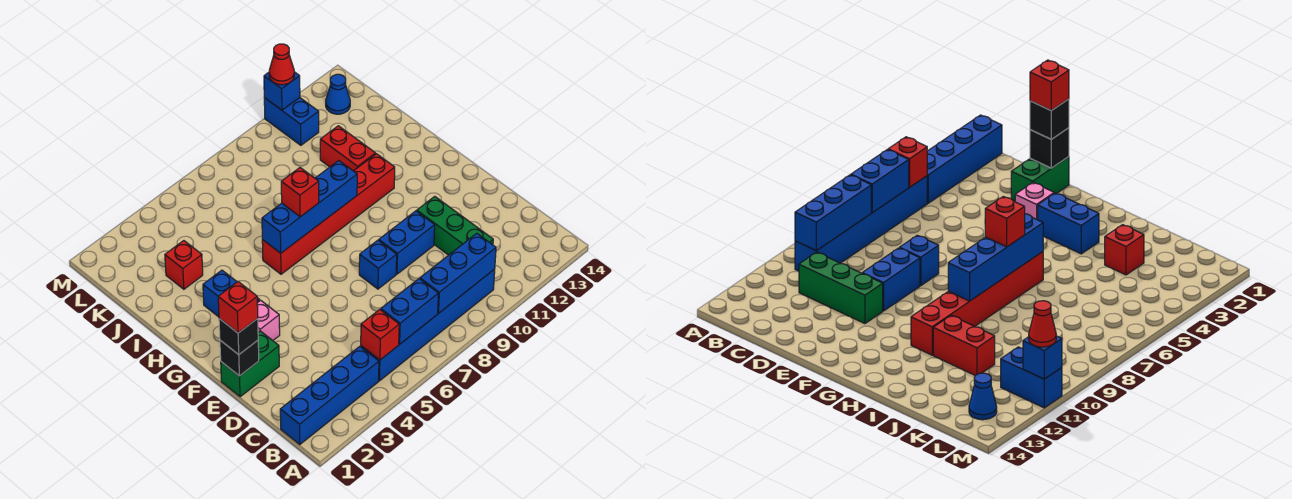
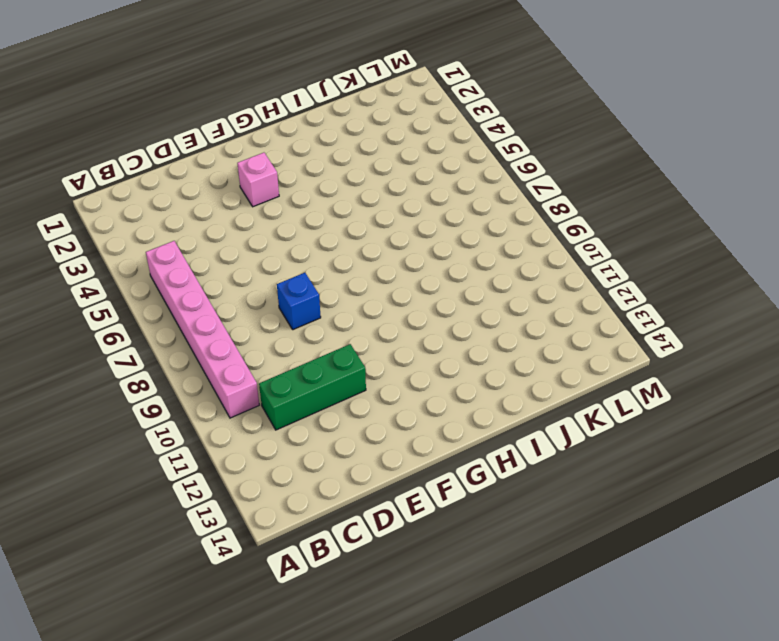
pink brick B5:B10 level 1 -> blue brick B5:B10 level 1
none -> blue brick B1:B4 level 1
none -> green brick E1:E2 level 1
none -> blue brick E9:E10 level 1

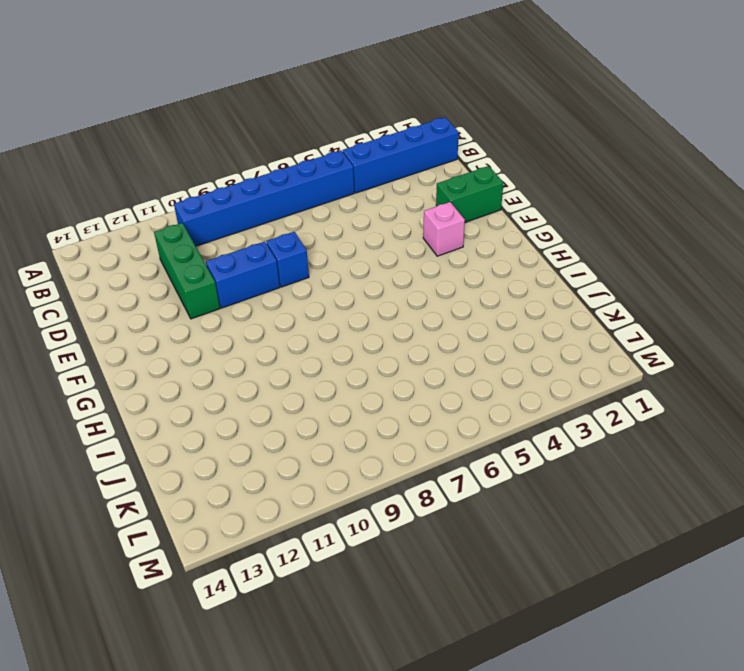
none -> blue brick G3:H3 level 1
none -> red brick H6:H11 level 1
none -> red brick I11:J11 level 1

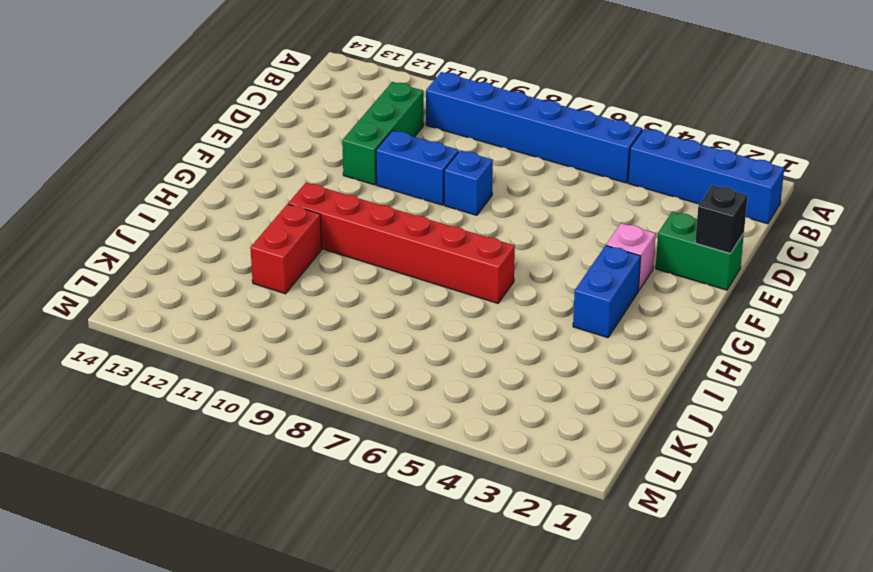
none -> red brick J3 level 1
none -> blue brick L11:M11 level 1
none -> blue cone L13 level 1

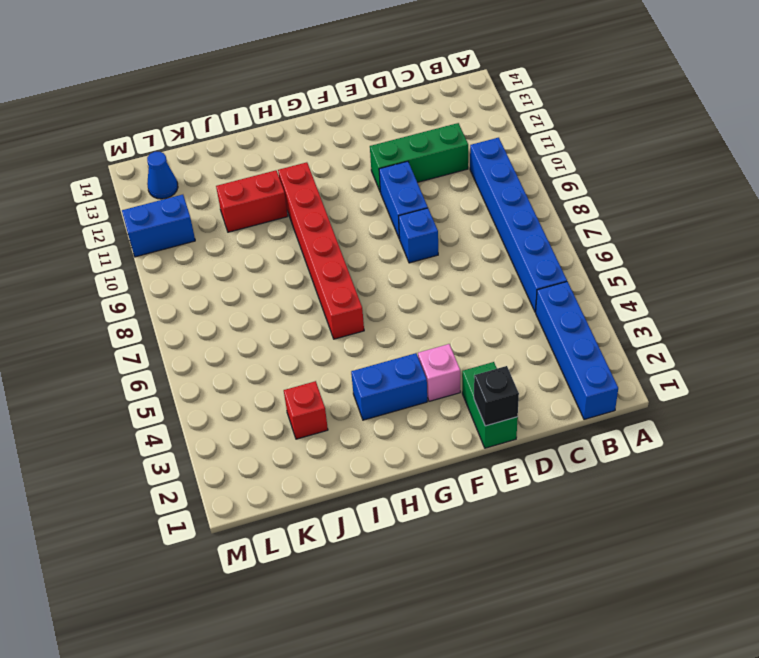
none -> red brick B5 level 2
none -> blue brick B6:B7 level 2
none -> blue brick B8:B10 level 2

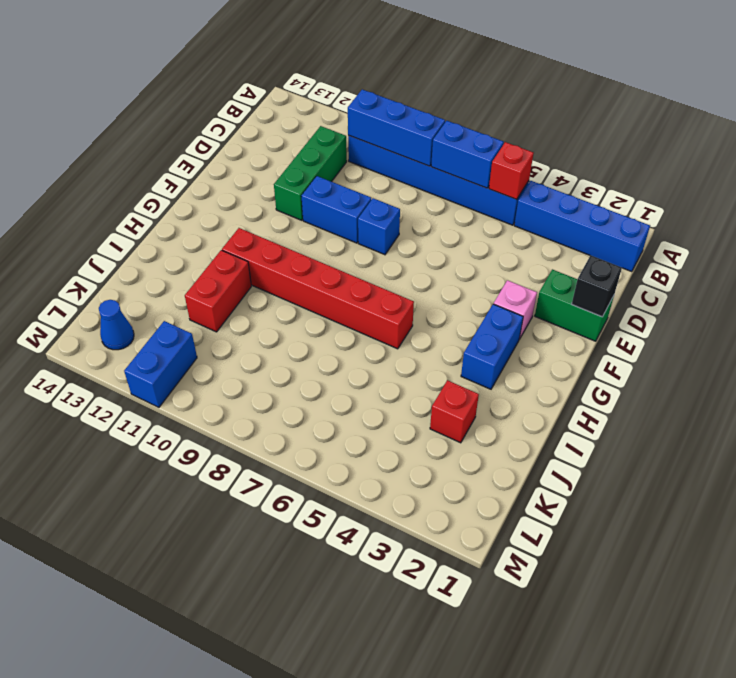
none -> blue brick H6:H9 level 2
none -> blue brick M11 level 2
none -> black brick E1 level 3

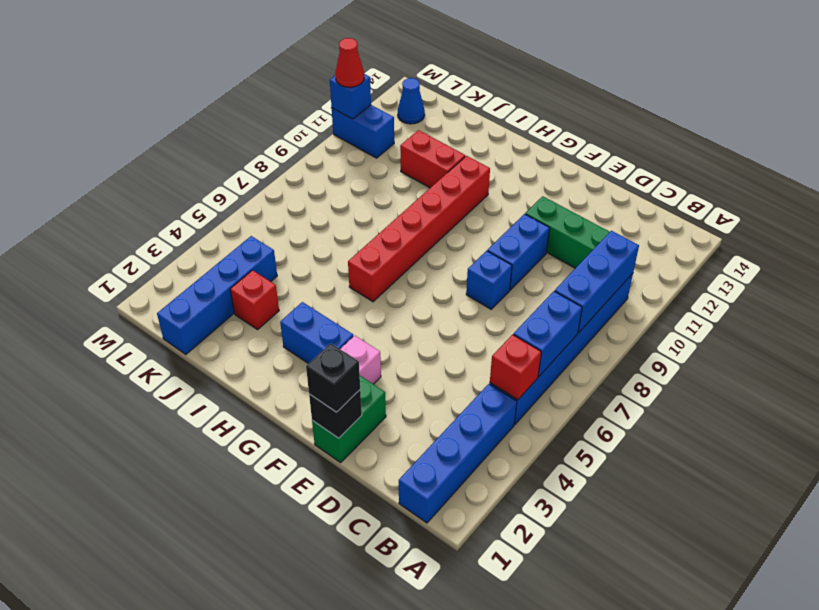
blue brick K1:K4 level 1 -> blue brick H6:H9 level 2
none -> red brick H7 level 3
none -> red brick E1 level 4

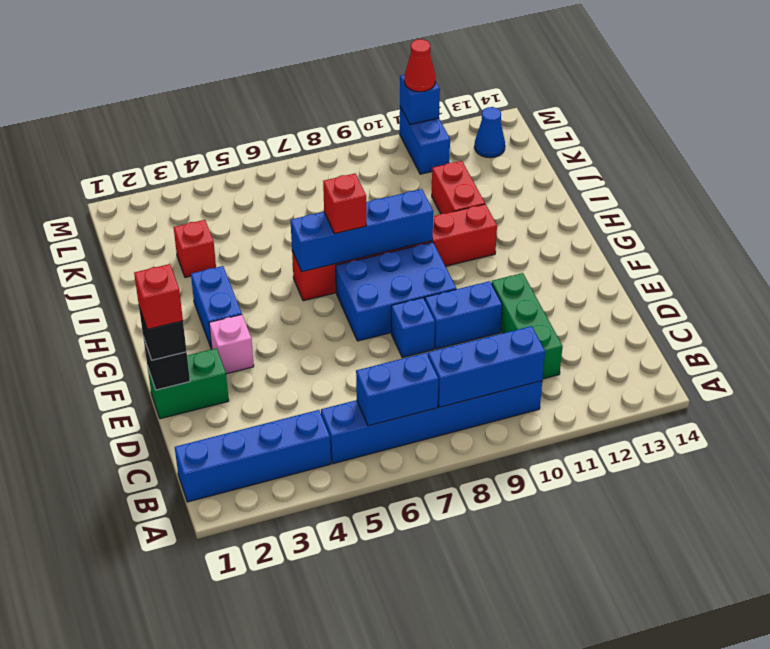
blue brick F7:G9 level 1 -> none
none -> red brick B5 level 2

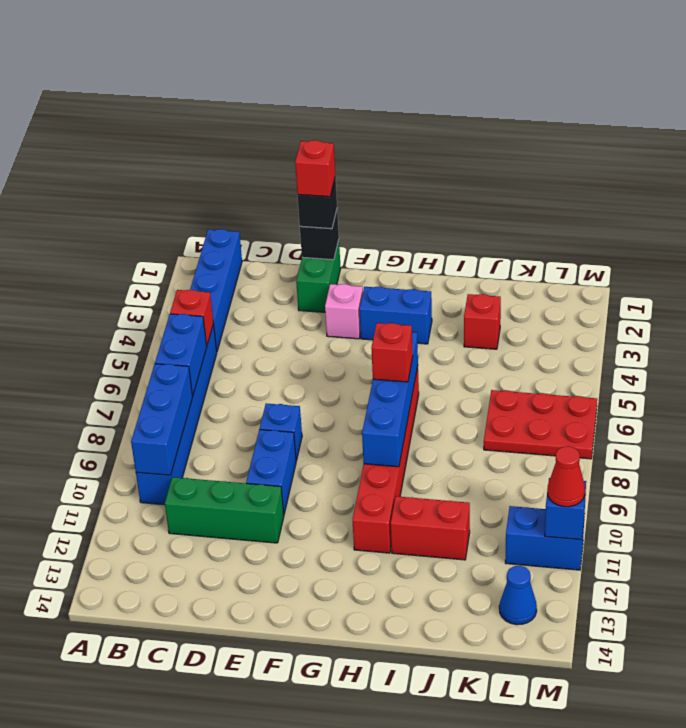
red plate K6:M7 level 1 -> none

